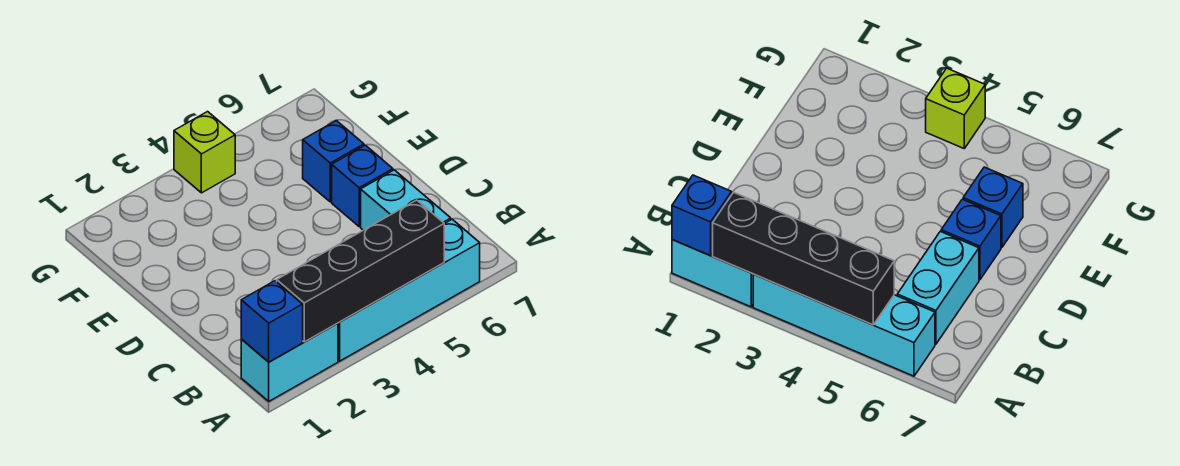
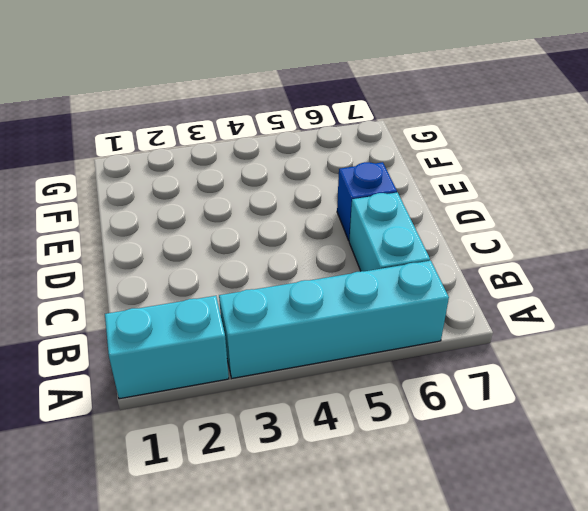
none -> blue brick E6 level 1
none -> lime brick G4 level 1

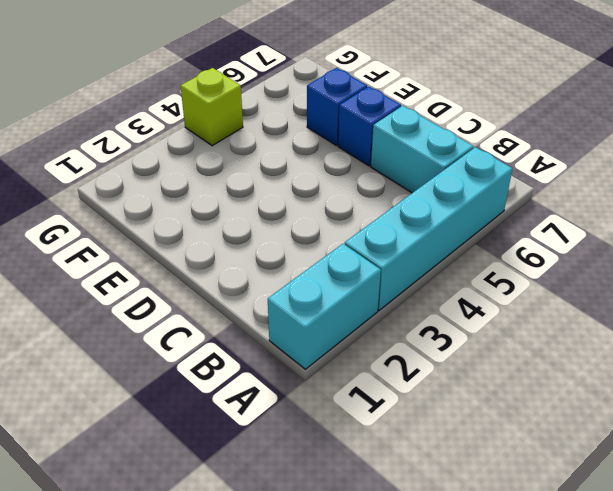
none -> blue brick A1 level 2
none -> black brick A2:A5 level 2

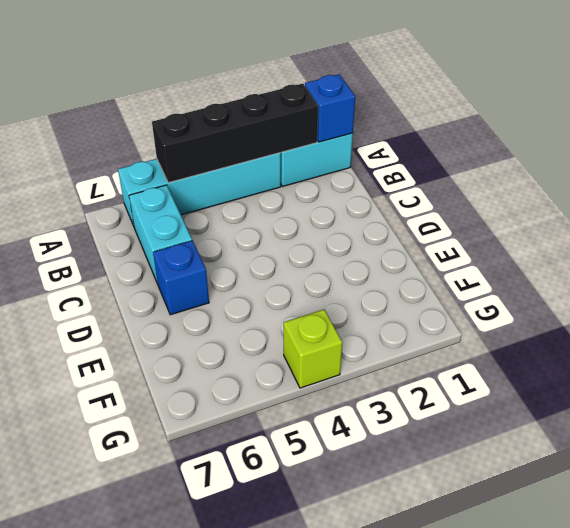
none -> blue brick E6 level 1

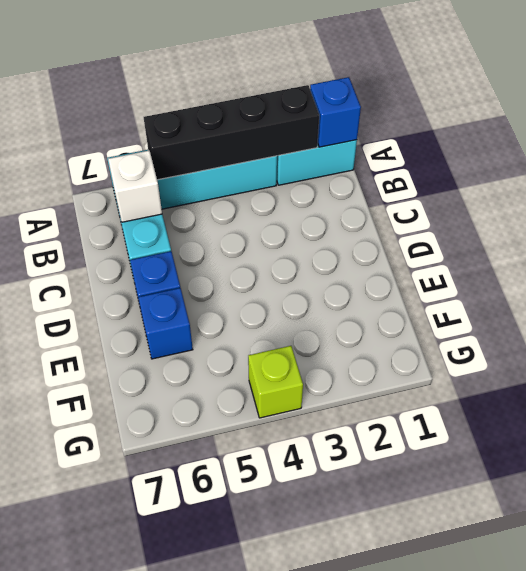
white brick B6 level 2 -> none

